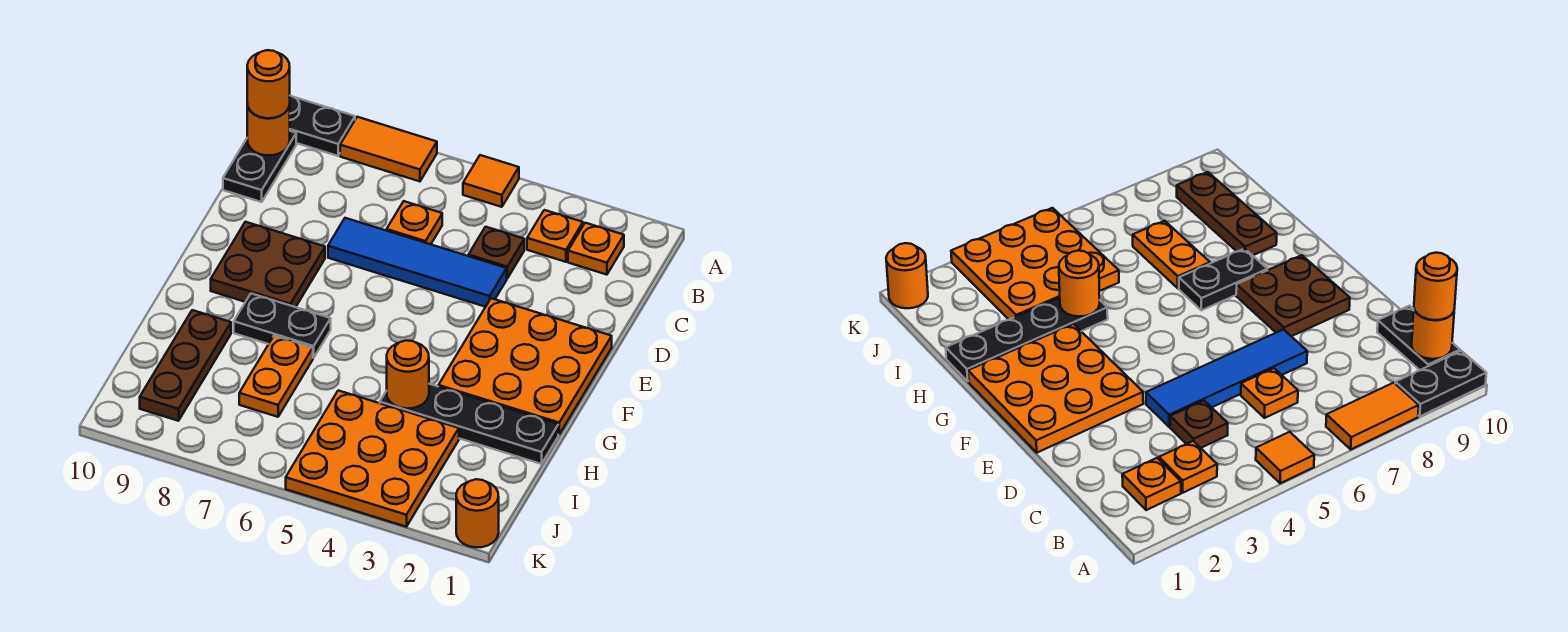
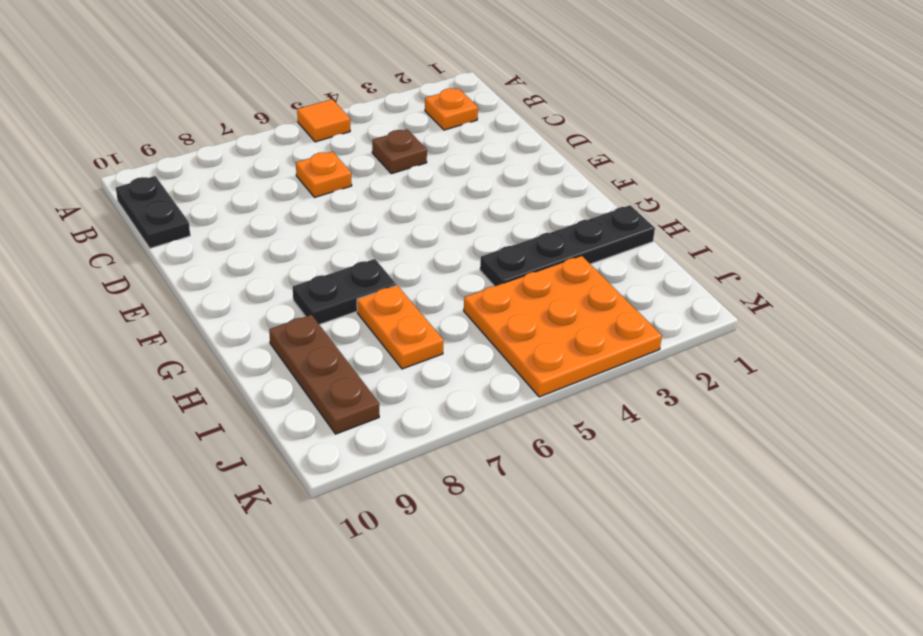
none -> orange tile A7:A8 level 1
none -> black plate A9:A10 level 1
none -> orange plate B3 level 1

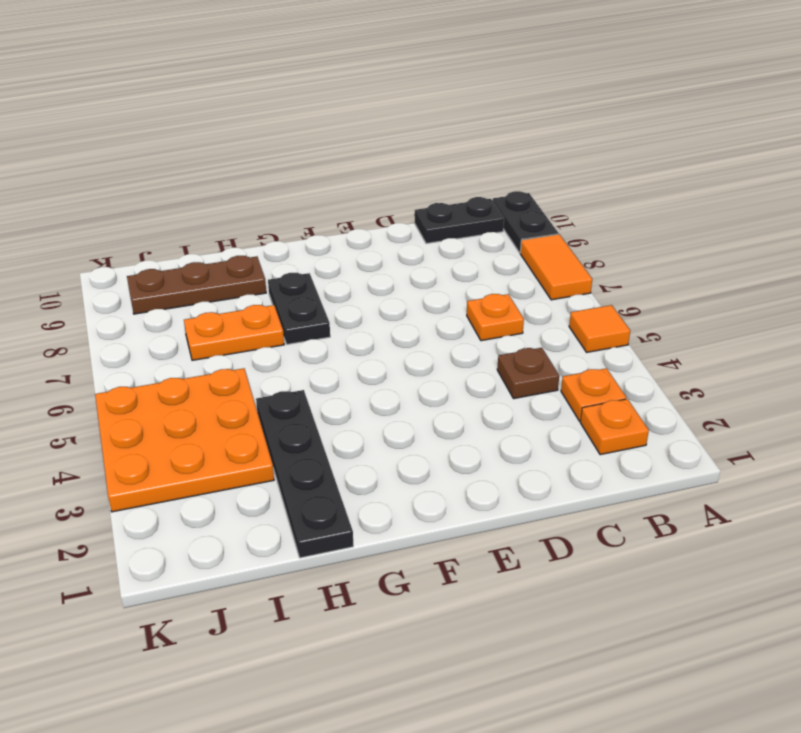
none -> blue tile D4:D7 level 1
none -> orange plate E1:G3 level 1
none -> brown plate E8:F9 level 1

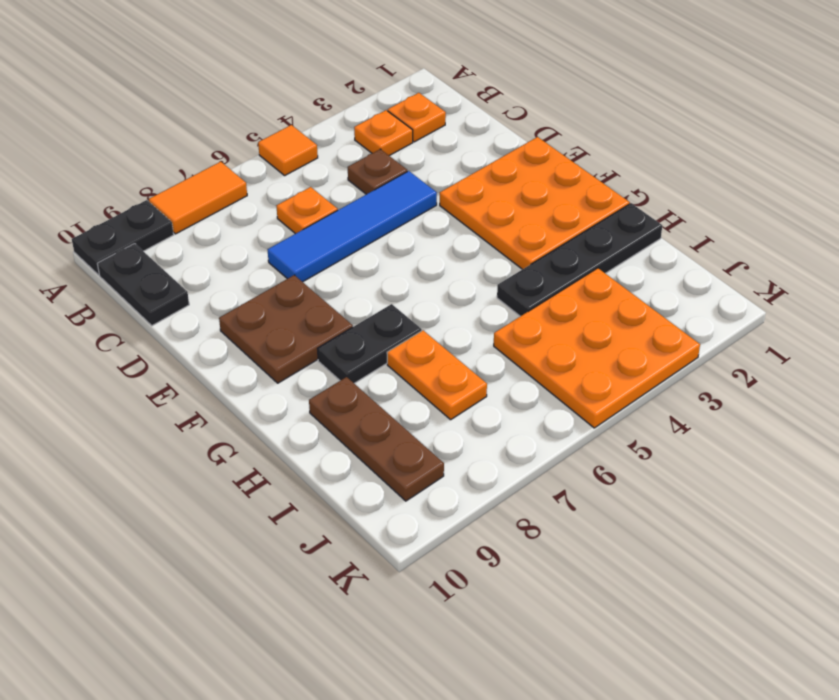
none -> orange round brick K1 level 1
none -> orange round brick B10 level 2
none -> orange round brick H4 level 2

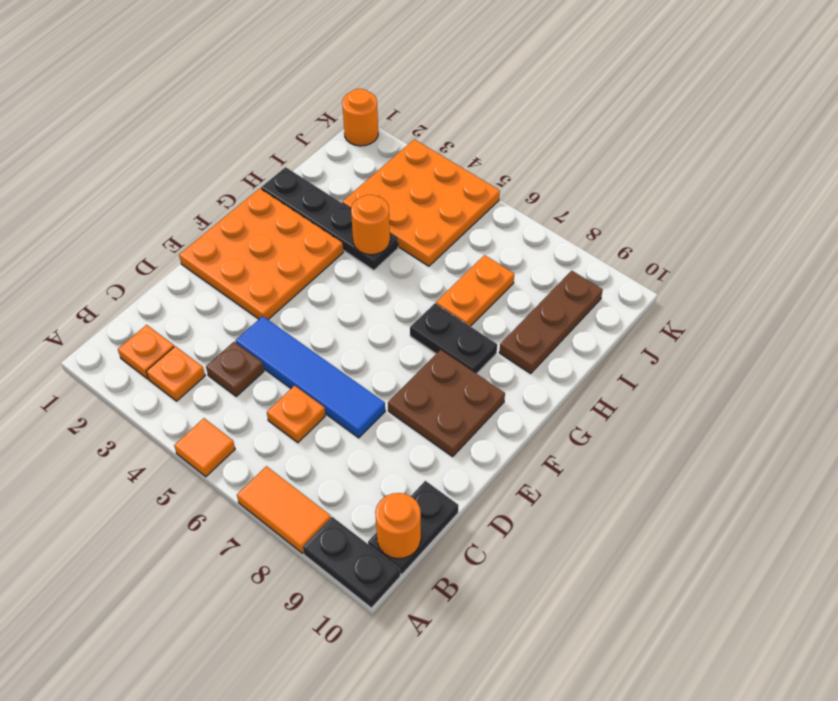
none -> orange round brick B10 level 3

